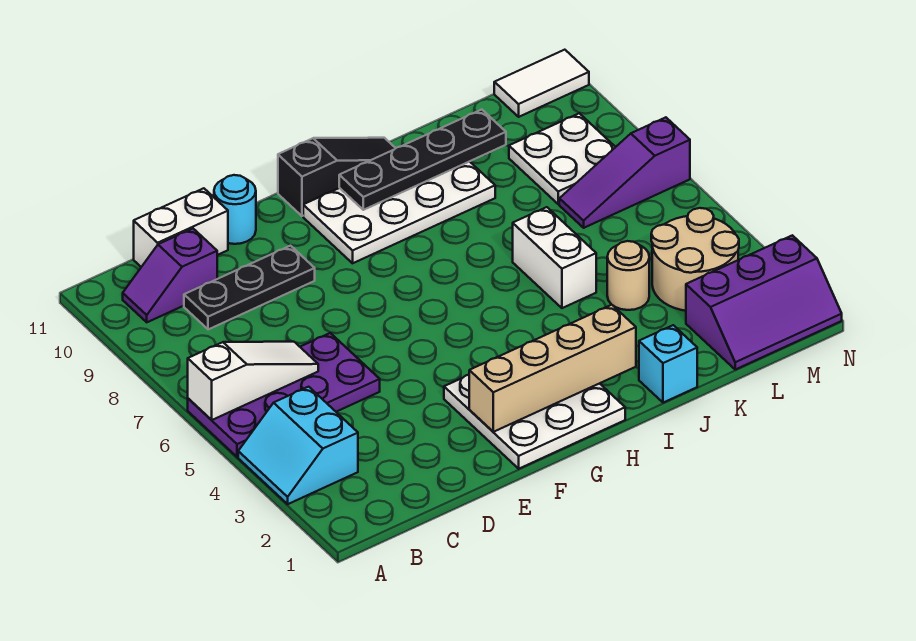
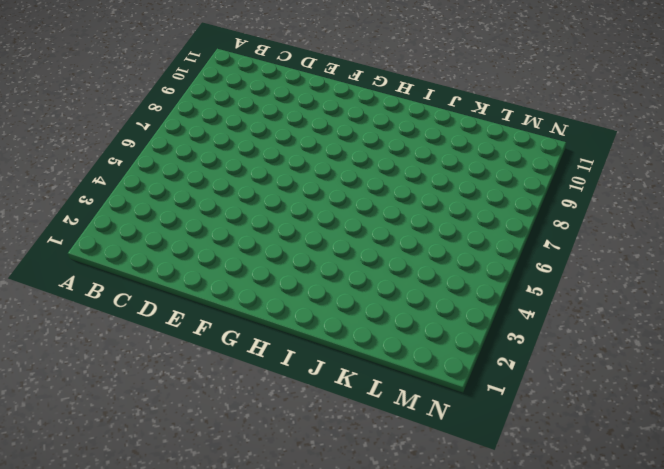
none -> cyan slope A3:B4 level 1 top B
none -> purple plate A5:D6 level 1
none -> purple slope B10:C10 level 1 top C

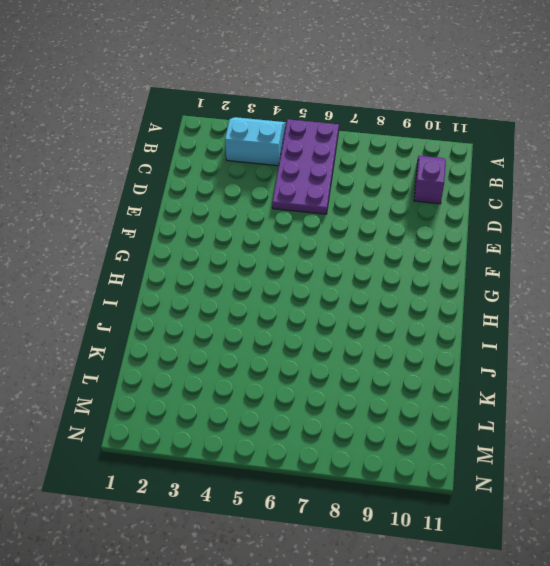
none -> black plate C9:E9 level 1
none -> white brick C11:D11 level 1
none -> cyan round brick E11 level 1

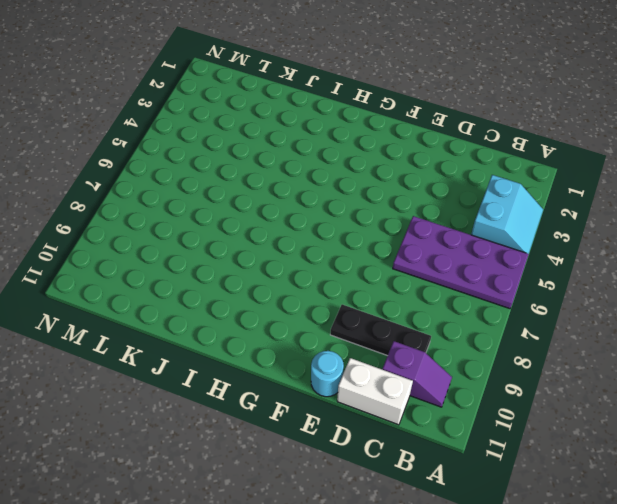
none -> white plate F1:H3 level 1
none -> white plate G9:J10 level 1
none -> black slope G11:I11 level 1 top G

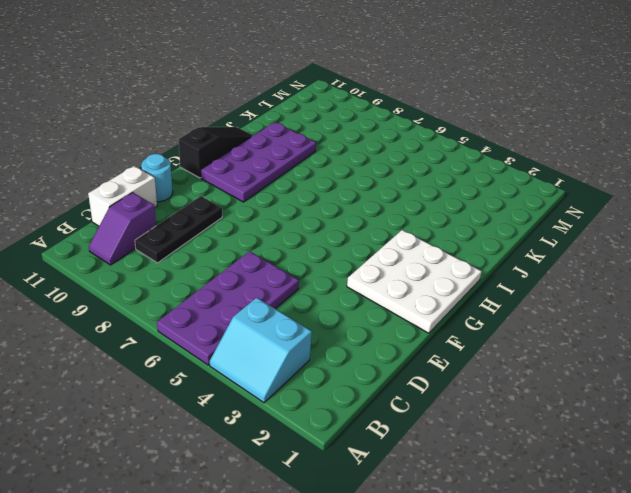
purple plate G9:J10 level 1 -> white plate G9:J10 level 1
none -> cyan brick J1 level 1
none -> white brick J5:J6 level 1
none -> tan round brick K4 level 1

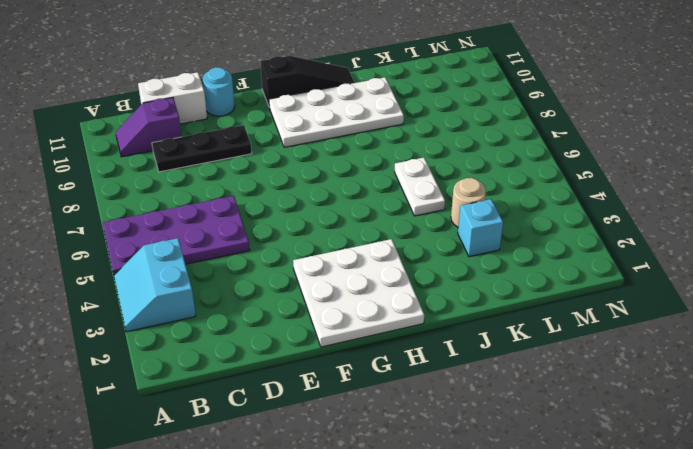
white plate J5:J6 level 1 -> white brick J5:J6 level 1
cyan brick K3 level 1 -> cyan brick J1 level 1
none -> purple slope L1:N2 level 1 top 2
none -> tan round brick L3:M4 level 1
none -> purple slope L7:N7 level 1 top N

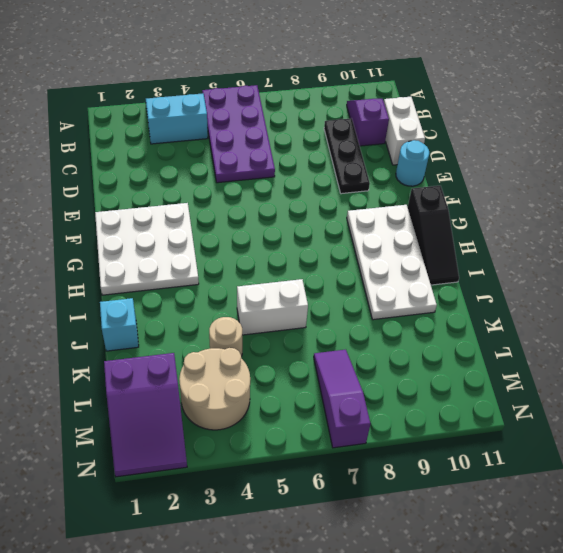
purple slope L1:N2 level 1 top L -> purple slope L1:N2 level 1 top 2
none -> white plate L8:M9 level 1
none -> white tile M11:N11 level 1
none -> white slope A6:C6 level 2 top A

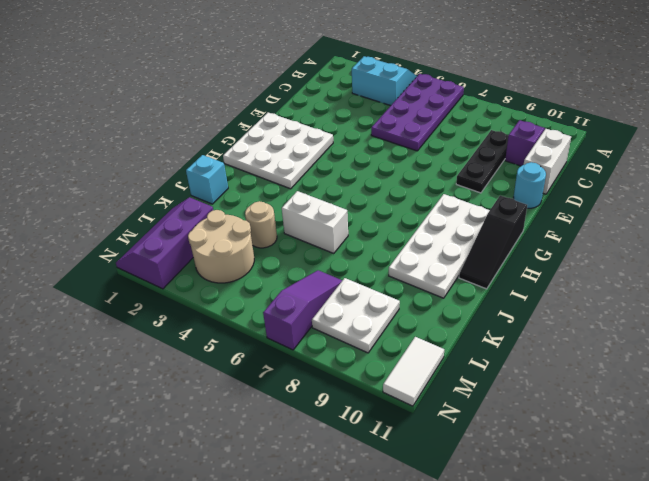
none -> white slope A6:C6 level 2 top A
none -> tan brick F2:I2 level 2
none -> black plate H10:K10 level 2

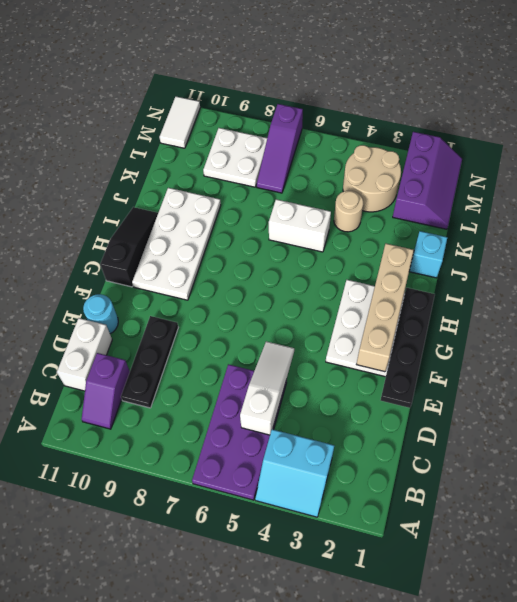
white slope C5:E5 level 2 top C -> white slope A6:C6 level 2 top A
black plate E1:H1 level 2 -> black plate H10:K10 level 2

